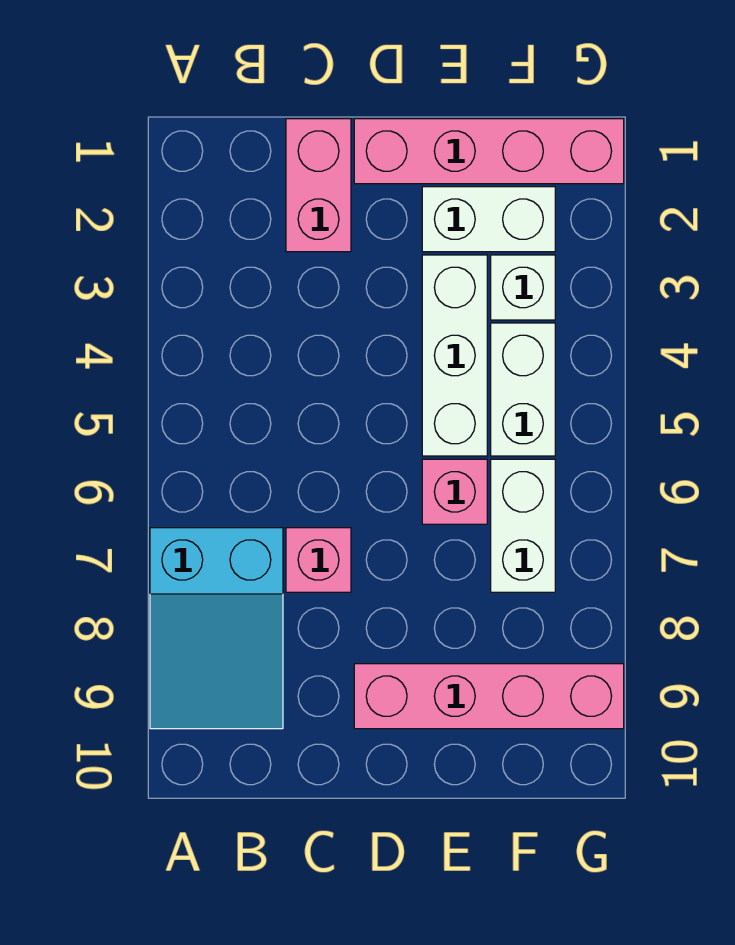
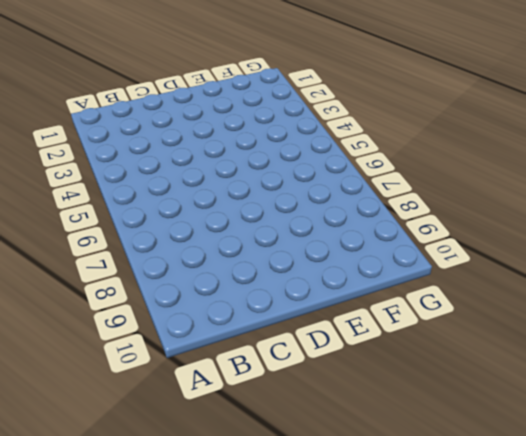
none -> cyan slope A7:B9 level 1 top 7
none -> pink brick C1:C2 level 1

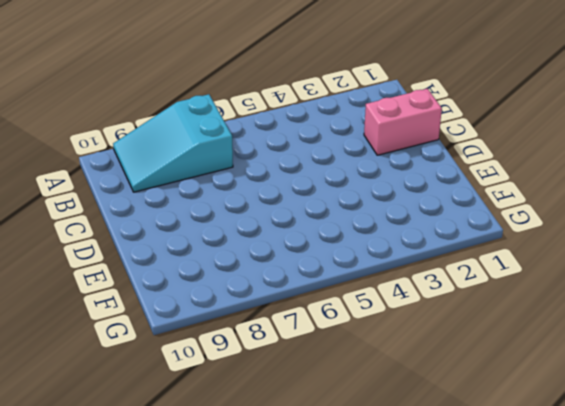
none -> pink brick C7 level 1
none -> pink brick D1:G1 level 1

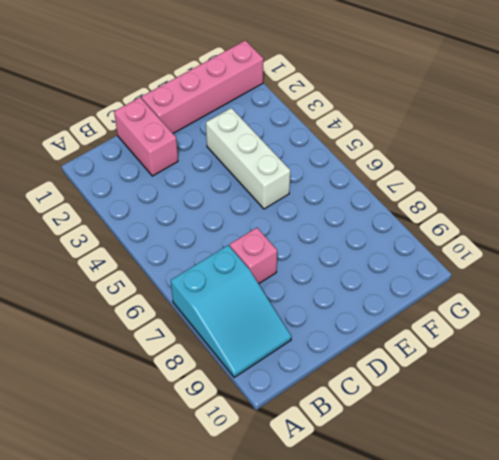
none -> pink brick D9:G9 level 1
none -> white brick E2:F2 level 1

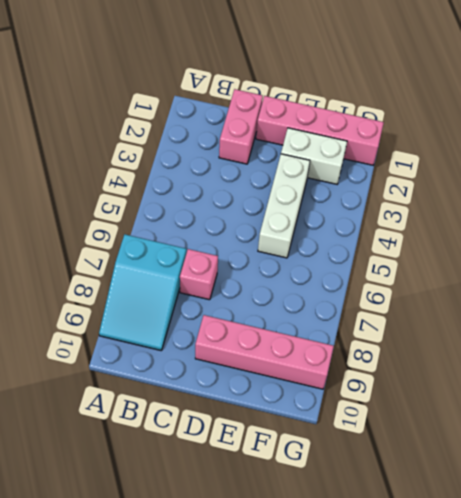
none -> pink brick E6 level 1
none -> white brick F3 level 1

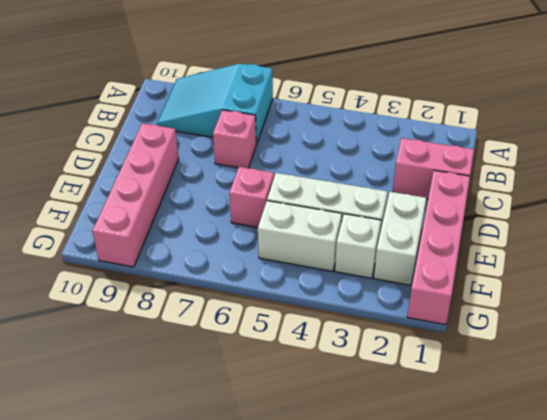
none -> white brick F6:F7 level 1

